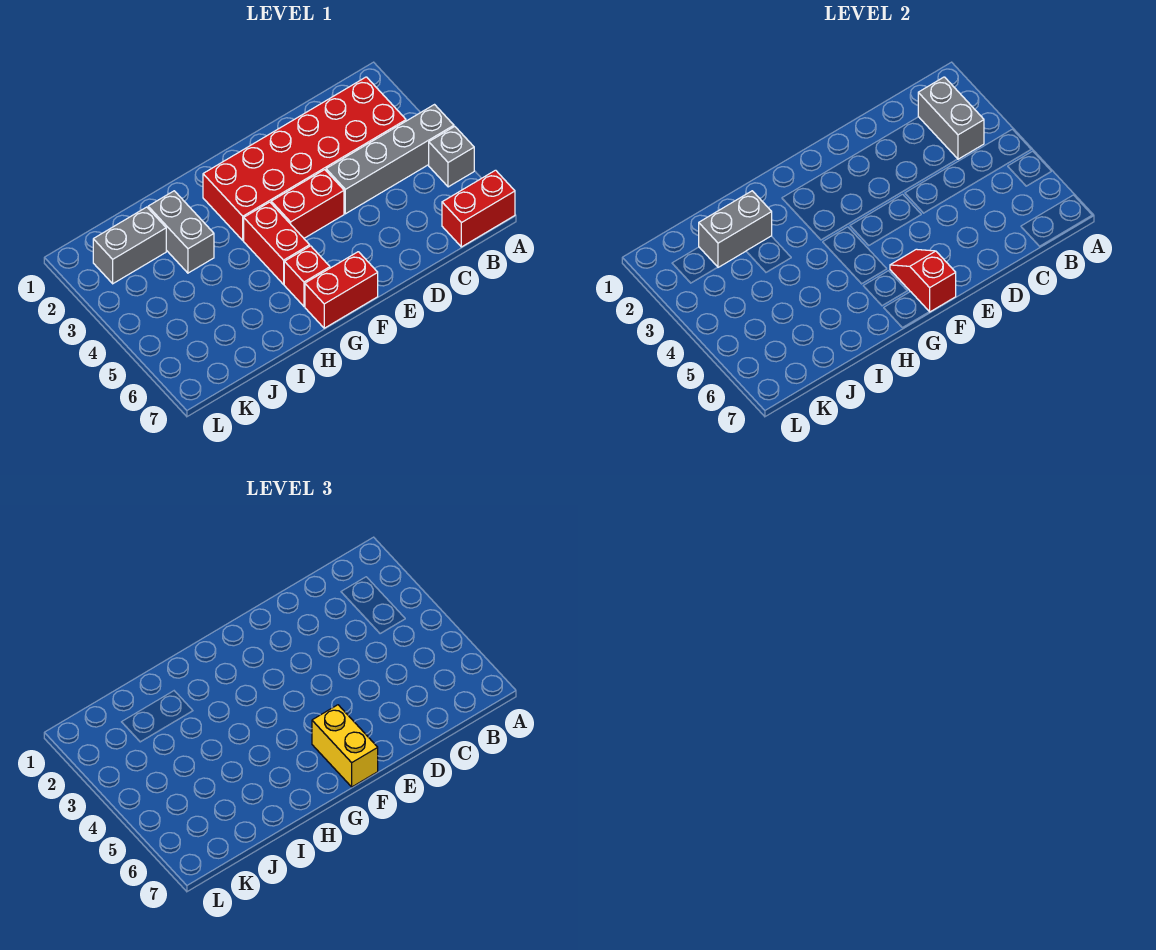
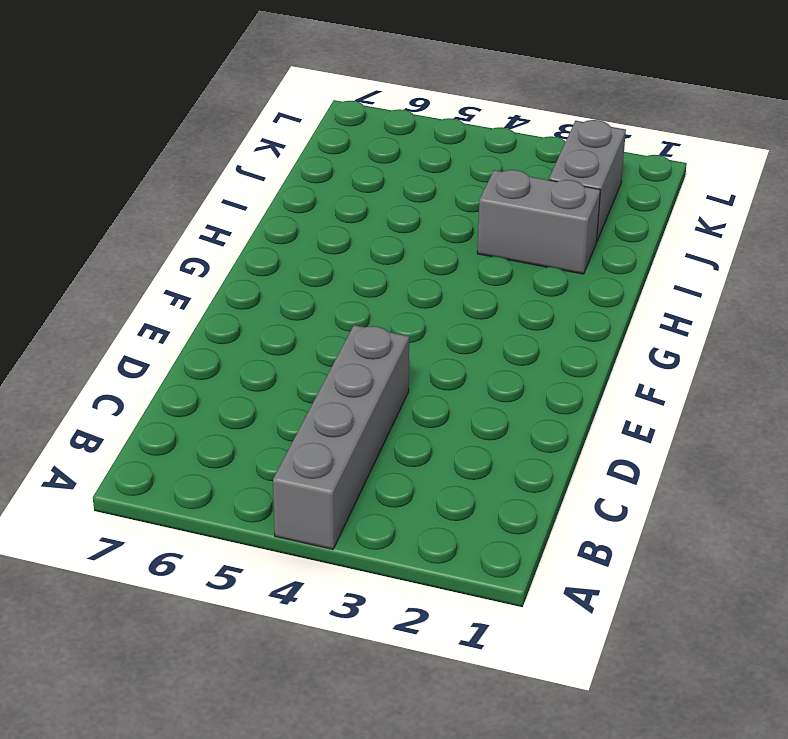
none -> grey brick A5 level 1
none -> red brick A7:B7 level 1
none -> red brick B2:G3 level 1

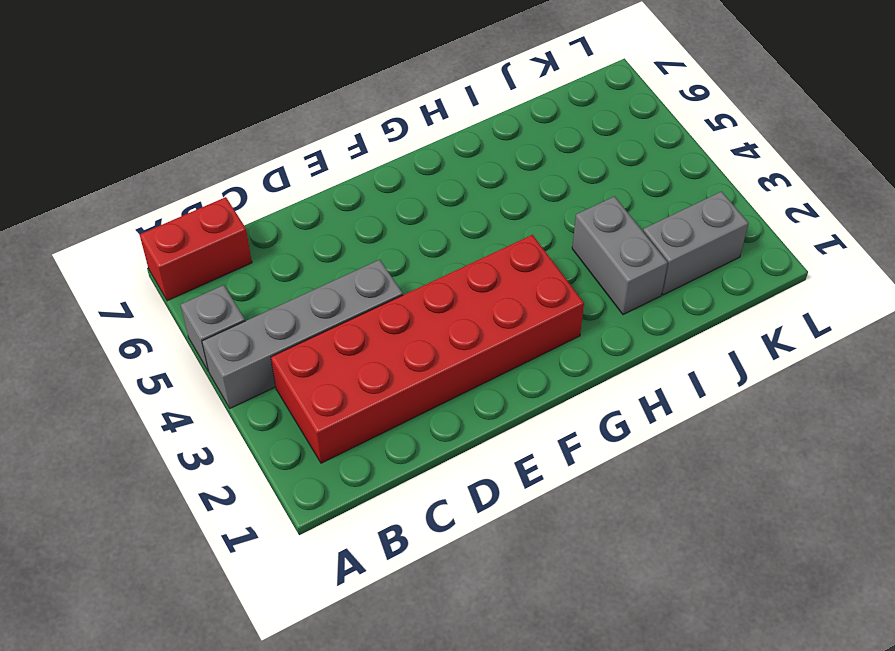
none -> red brick E4:F4 level 1
none -> red brick F7:G7 level 1
none -> red brick G4:G5 level 1

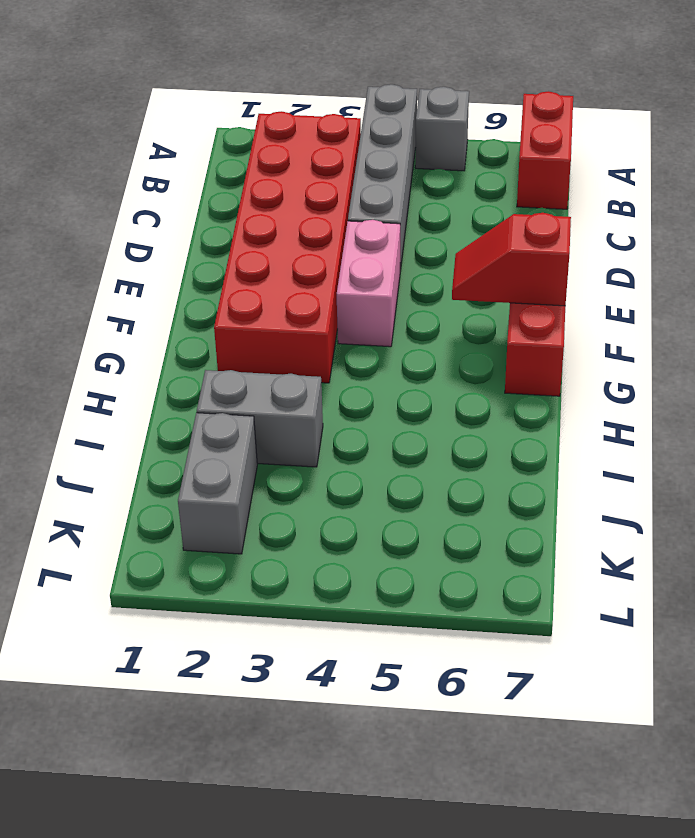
pink brick E4:F4 level 1 -> red brick E4:F4 level 1
none -> red brick G4:G5 level 1
none -> red brick G6 level 1
none -> grey brick B2:B3 level 2

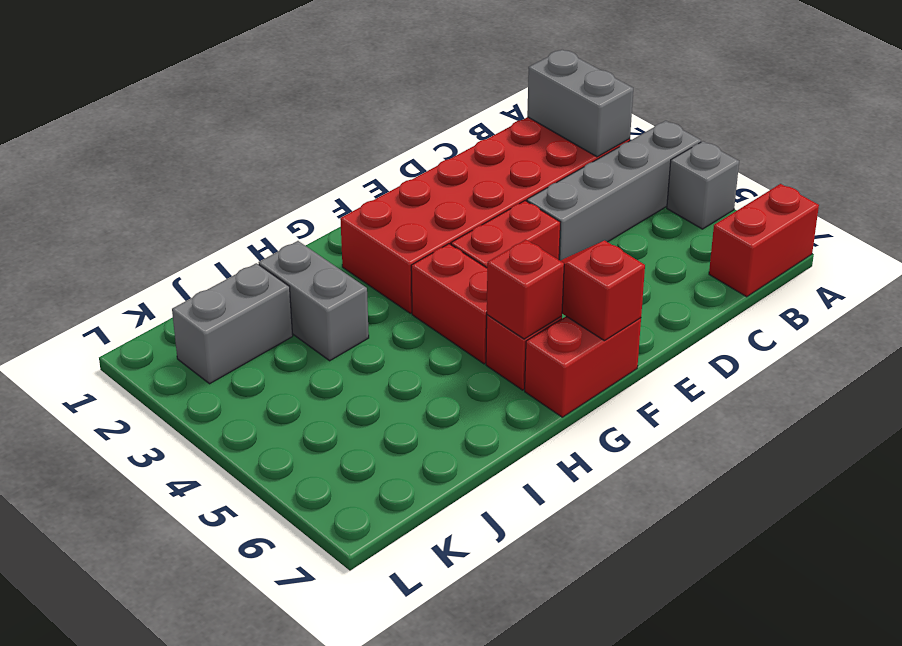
red brick G6 level 2 -> none
none -> grey brick I2:J2 level 2
none -> yellow brick F6:F7 level 3

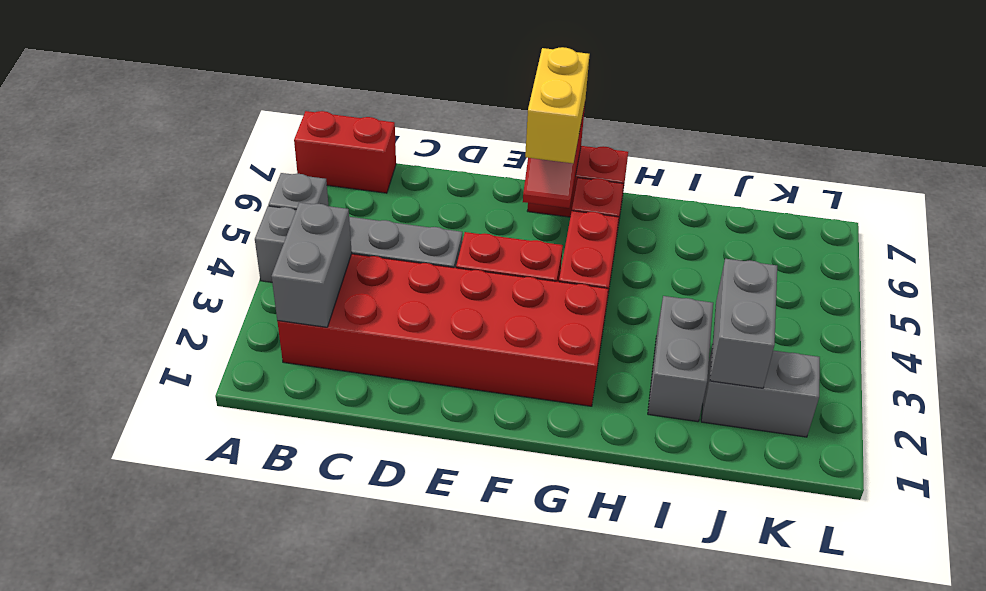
grey brick J2:J3 level 2 -> grey brick I2:J2 level 2

